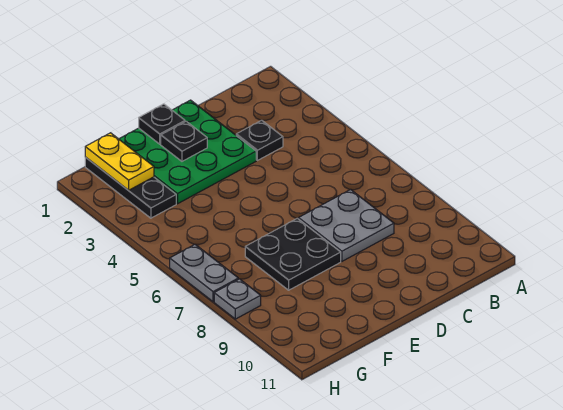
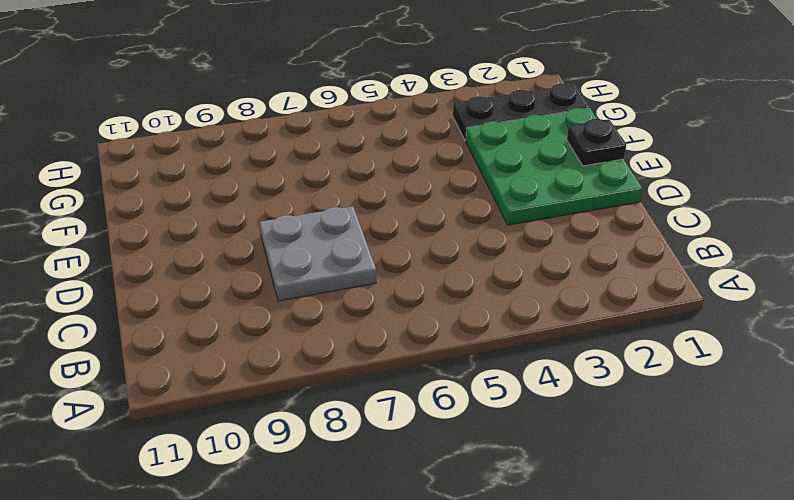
none -> black plate C3 level 1
none -> black plate E7:F8 level 1

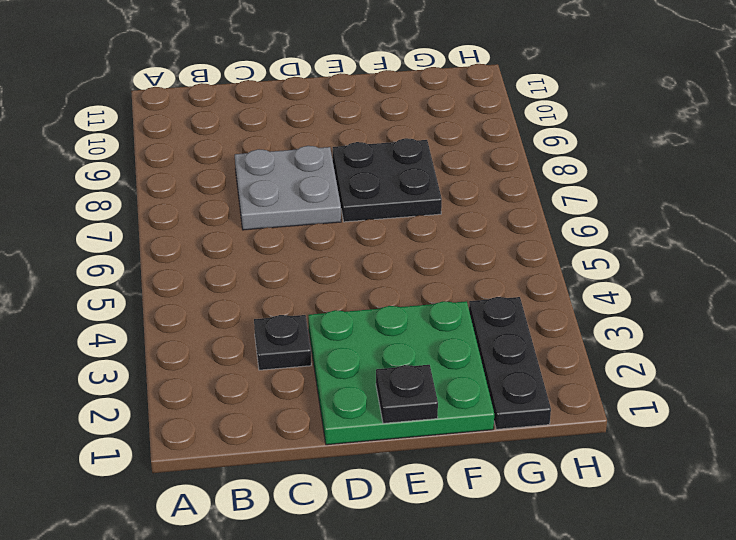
none -> grey plate H6:H7 level 1
none -> grey plate H8 level 1

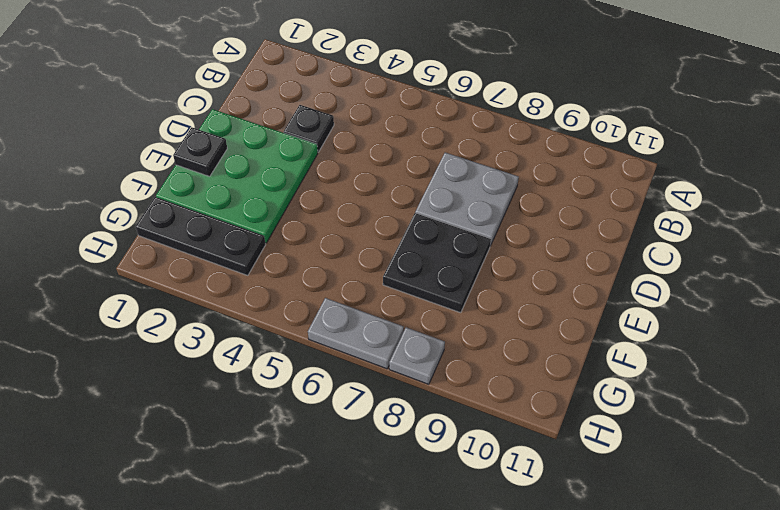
none -> black plate E2 level 2
none -> yellow plate G1:G2 level 2

